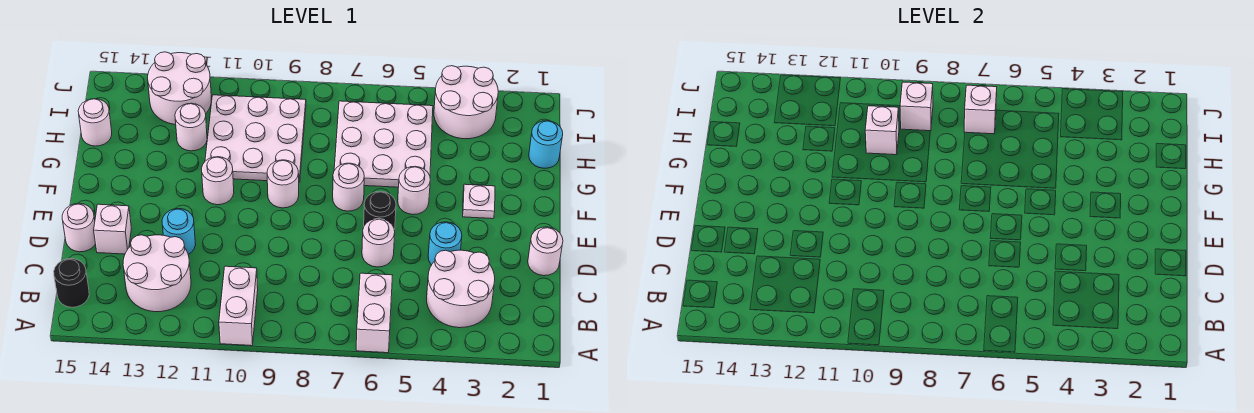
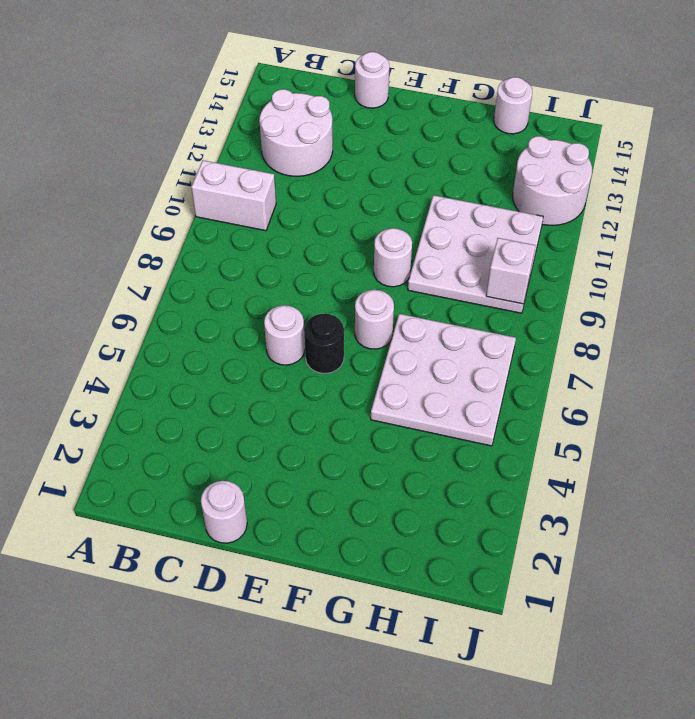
none -> white brick A6:B6 level 1
none -> white round brick B3:C4 level 1
none -> black round brick B15 level 1

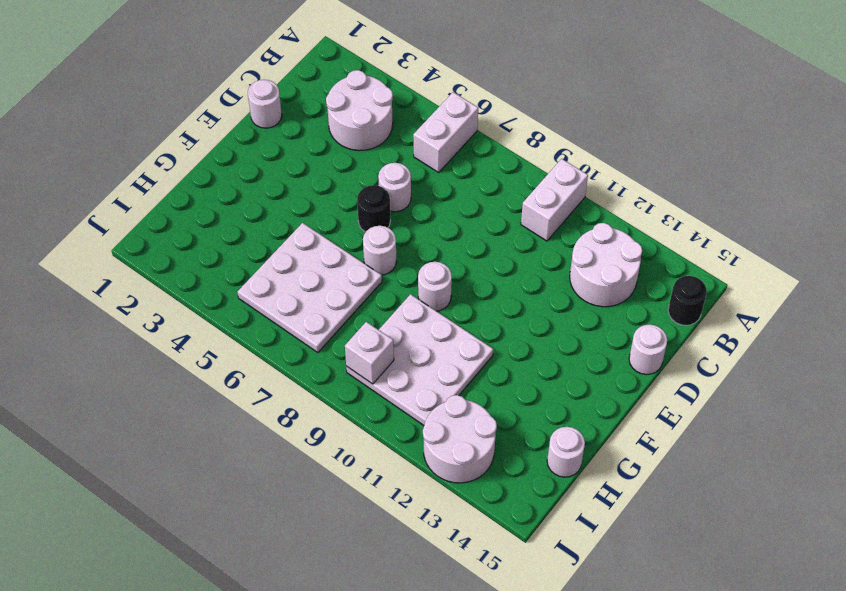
none -> cyan round brick D4 level 1
none -> cyan round brick D12 level 1
none -> white brick D14 level 1

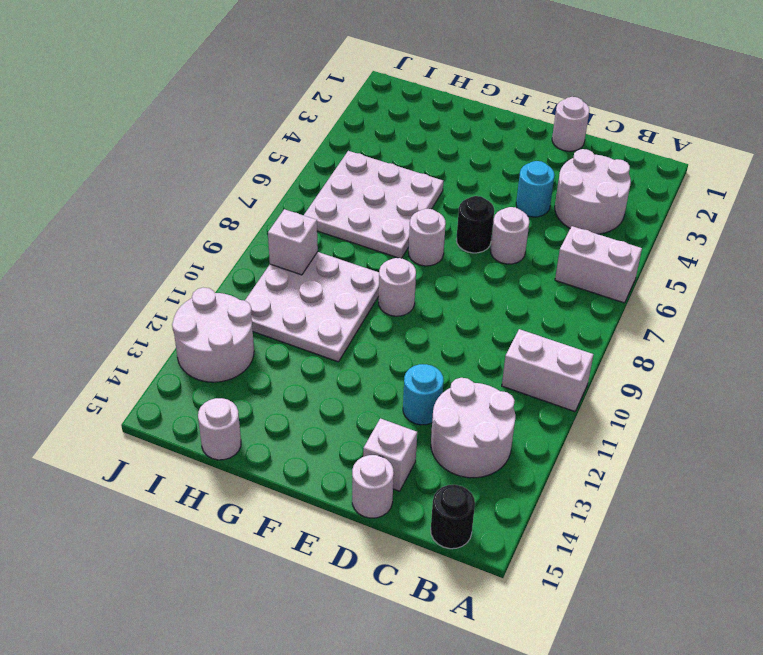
none -> white plate F3 level 1
none -> white round brick F5 level 1
none -> white round brick F11 level 1

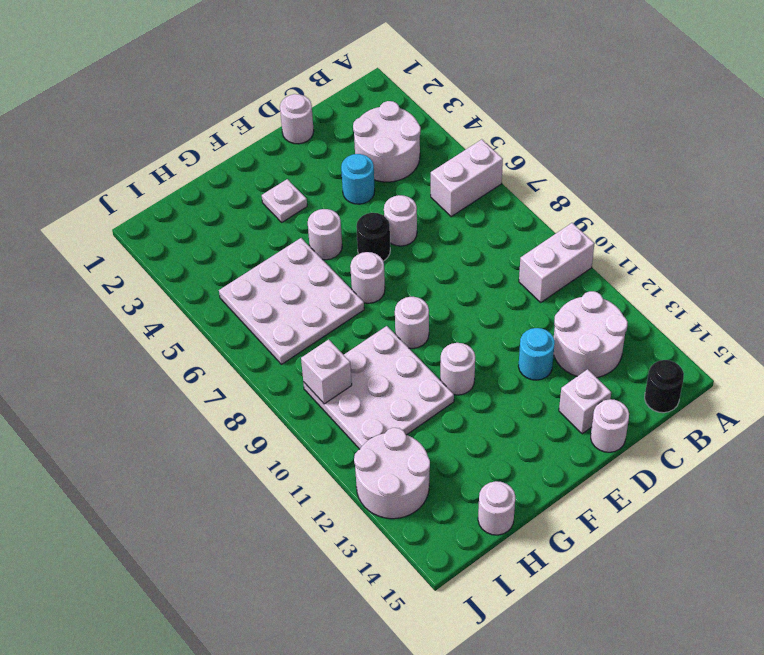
none -> cyan round brick H1 level 1
none -> white round brick H12 level 1
none -> white round brick I3:J4 level 1

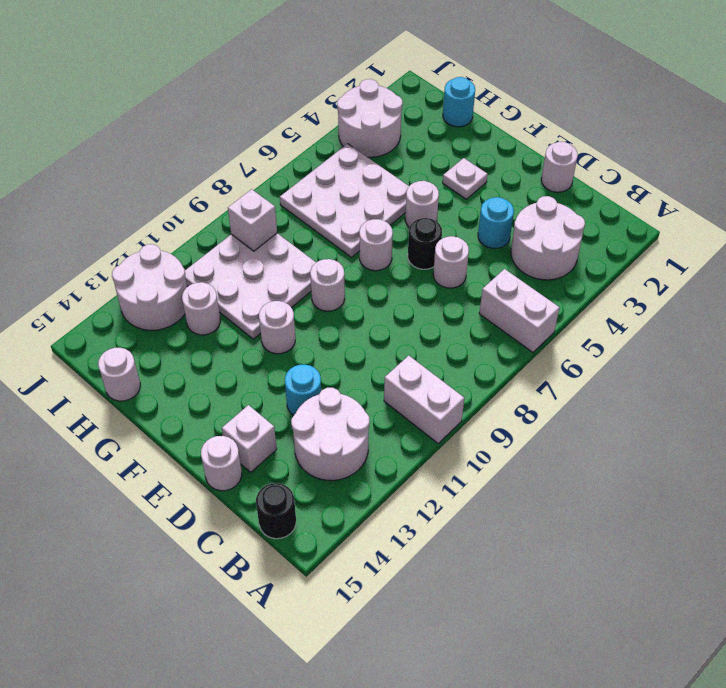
none -> white brick H10 level 2
none -> white brick I7 level 2

